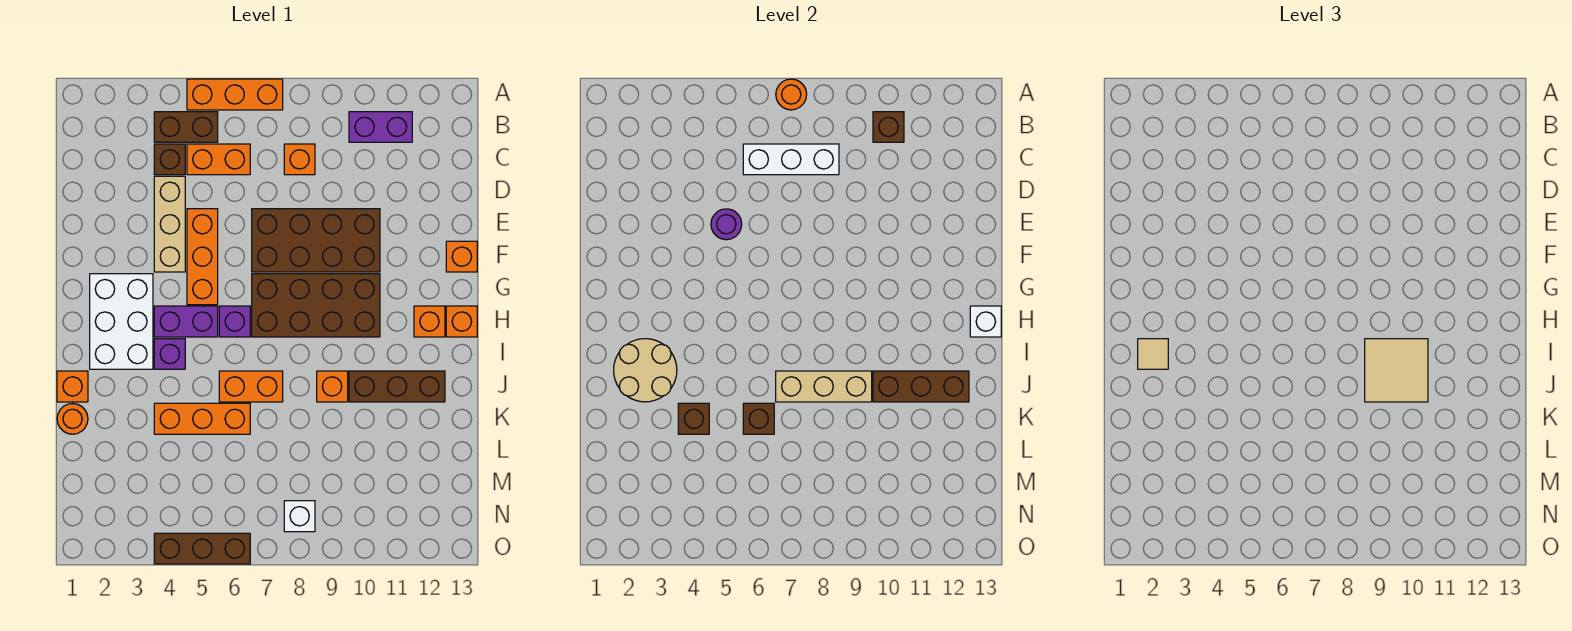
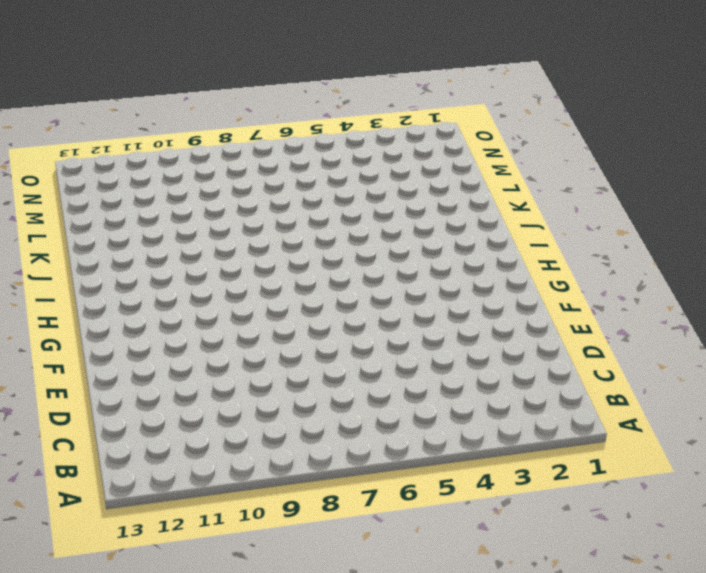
none -> orange brick A5:A7 level 1
none -> brown brick B4:B5 level 1
none -> purple brick B10:B11 level 1
none -> brown brick C4 level 1

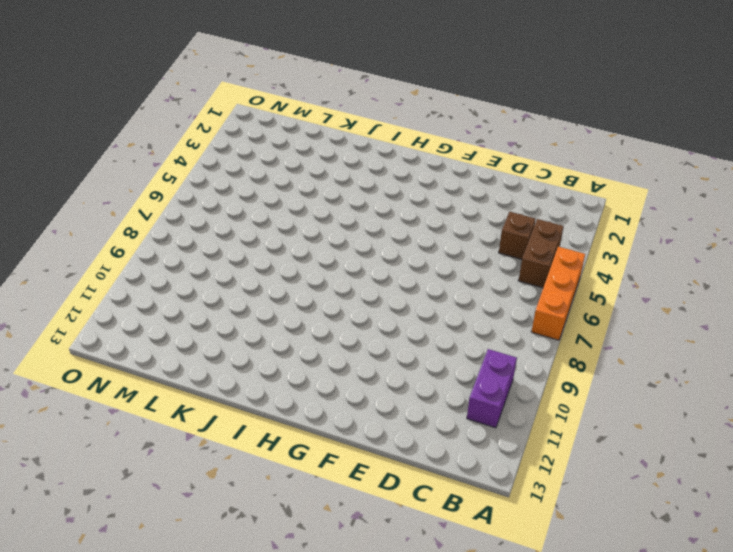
none -> orange brick C5:C6 level 1
none -> orange brick C8 level 1
none -> tan brick D4:F4 level 1
none -> orange brick E5:G5 level 1

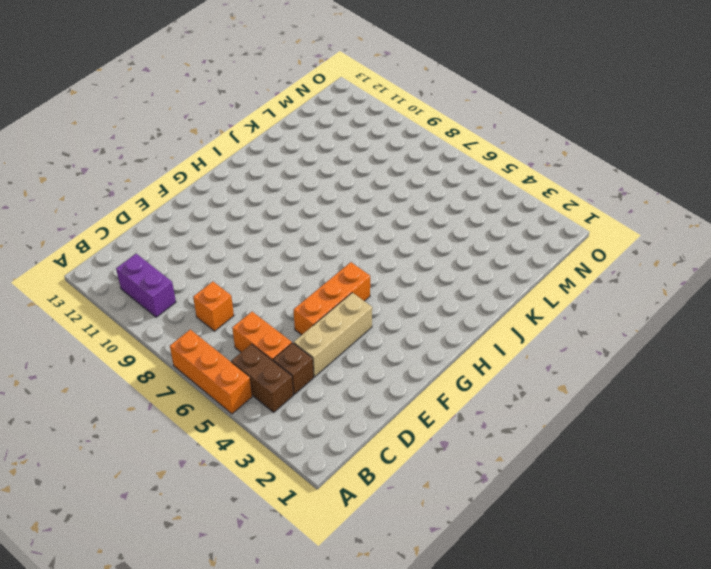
none -> brown brick E7:F10 level 1
none -> orange brick F13 level 1
none -> white brick G2:I3 level 1
none -> brown brick G7:H10 level 1

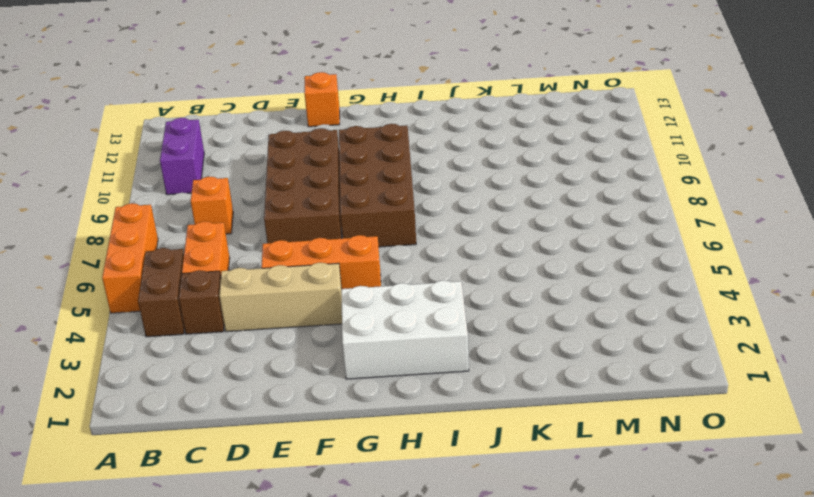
none -> purple brick H4:H5 level 1
none -> purple brick H6 level 1
none -> orange brick H12 level 1
none -> orange brick H13 level 1

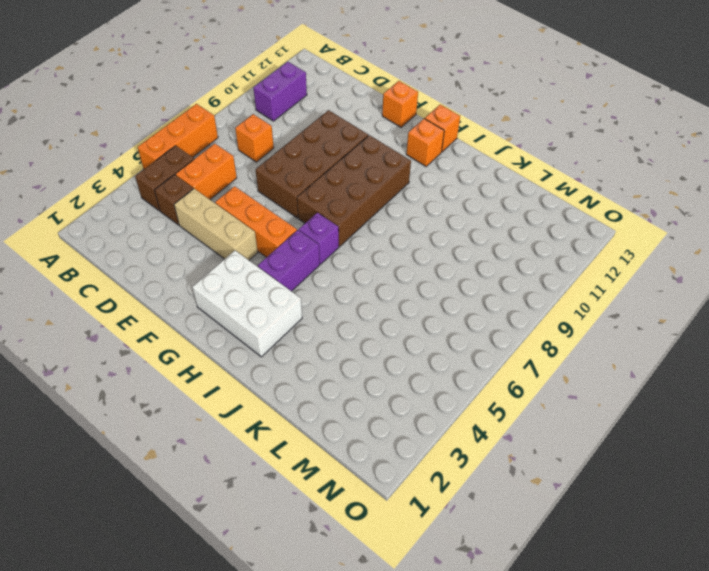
none -> purple brick I4 level 1
none -> orange brick J1 level 1
none -> orange brick J6:J7 level 1
none -> orange brick J9 level 1

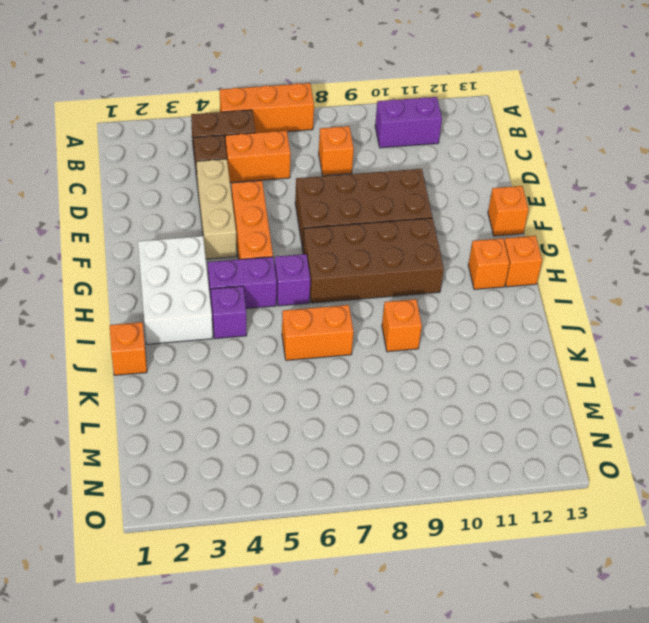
none -> brown brick J10:J12 level 1
none -> orange round brick K1 level 1
none -> orange brick K4:K6 level 1
none -> white brick N8 level 1

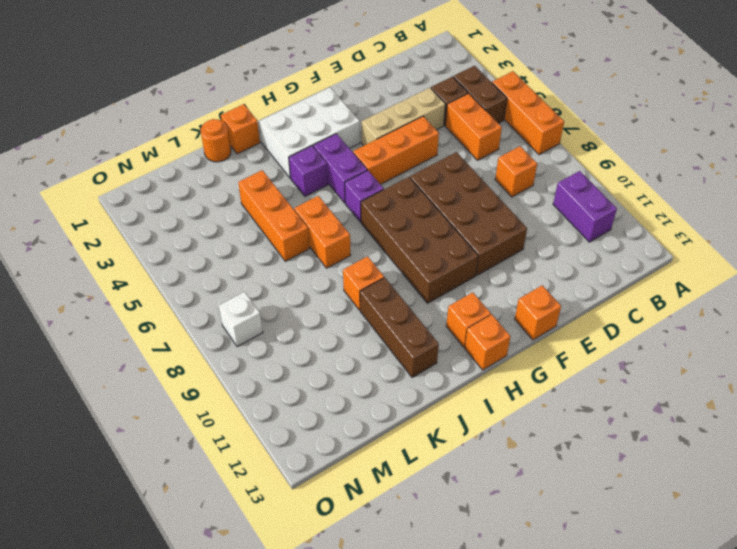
none -> brown brick O4:O6 level 1
none -> orange round brick A7 level 2
none -> brown brick B10 level 2
none -> white brick C6:C8 level 2

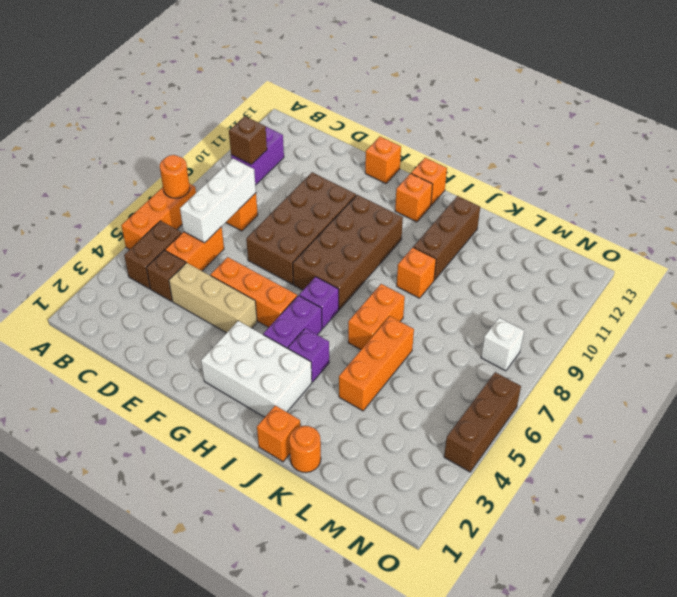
none -> purple round brick E5 level 2
none -> white brick H13 level 2
none -> tan round brick I2:J3 level 2
none -> tan brick J7:J9 level 2

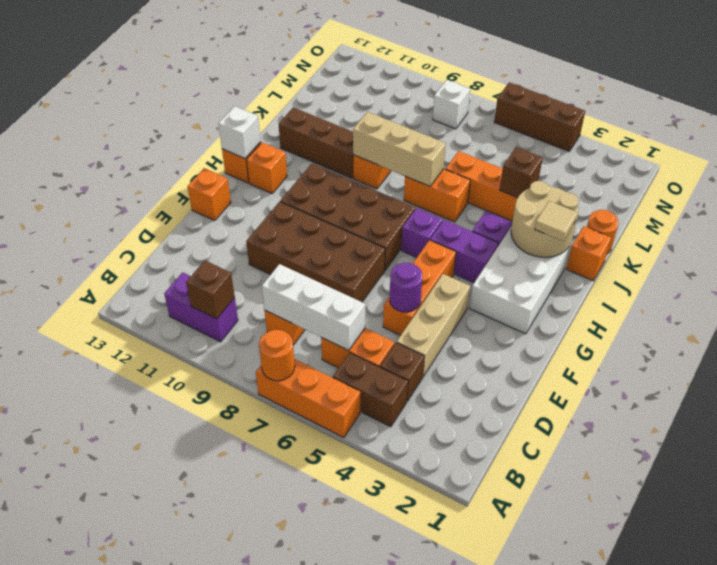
none -> brown brick J10:J12 level 2
none -> brown brick K6 level 2
none -> tan tile I9:J10 level 3

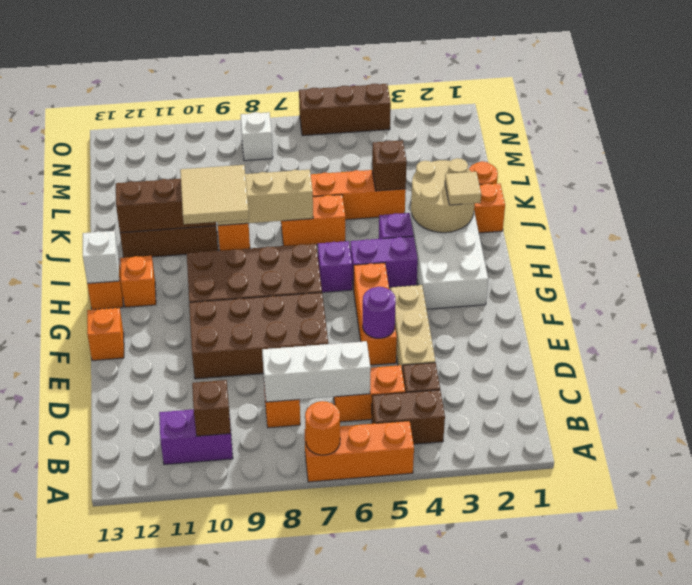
none -> brown brick K6 level 2

